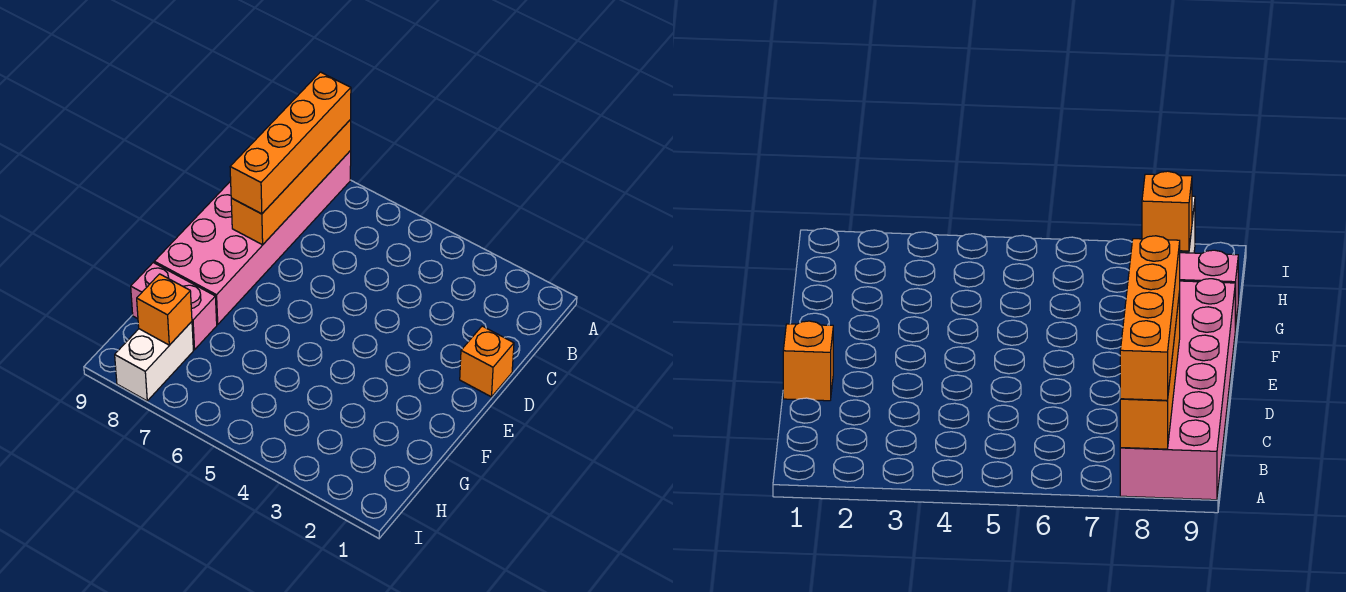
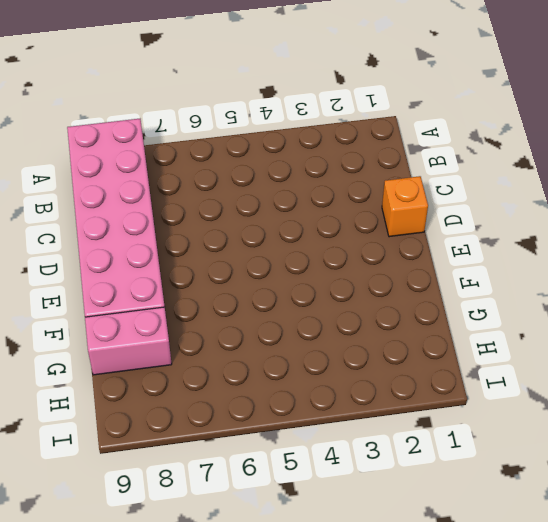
none -> white brick H8:I8 level 1
none -> orange brick A8:D8 level 2

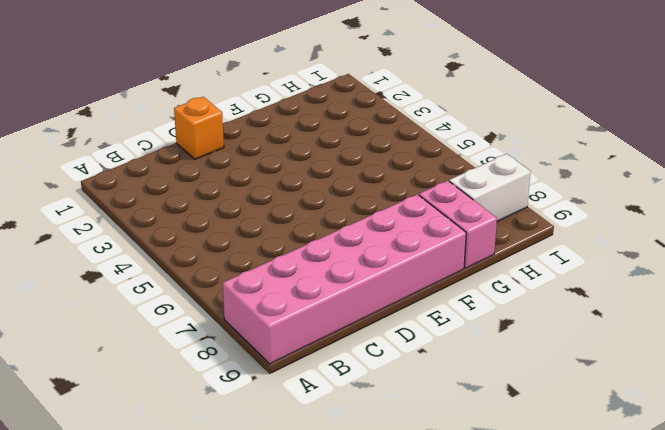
none -> orange brick A8:D8 level 2
none -> orange brick H8 level 2

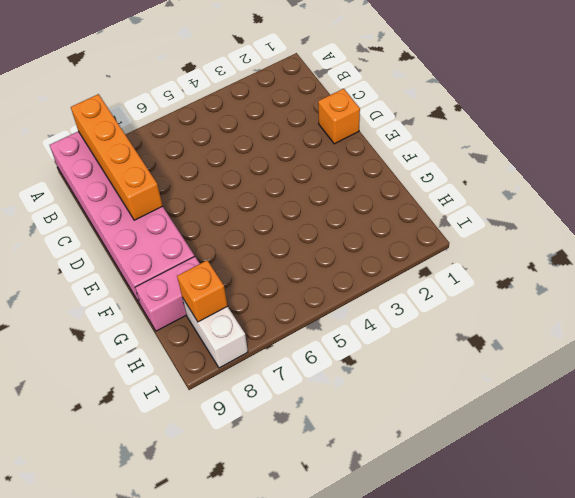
none -> orange brick A8:D8 level 3

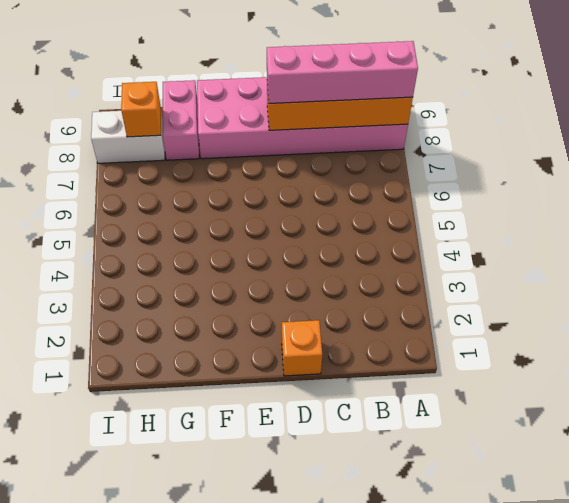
pink brick A8:D8 level 3 -> orange brick A8:D8 level 3

